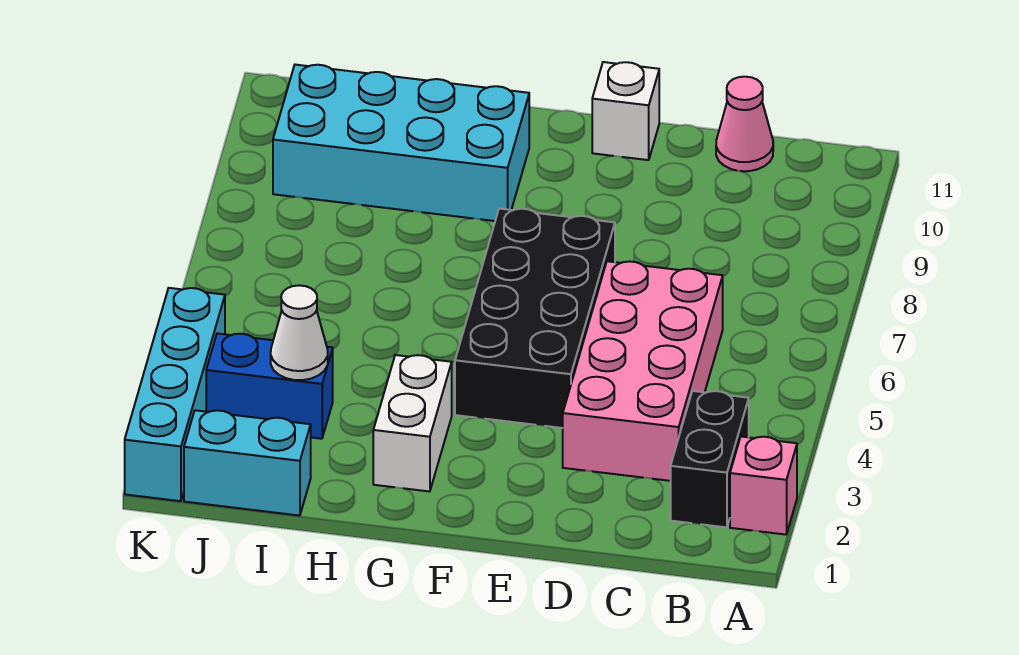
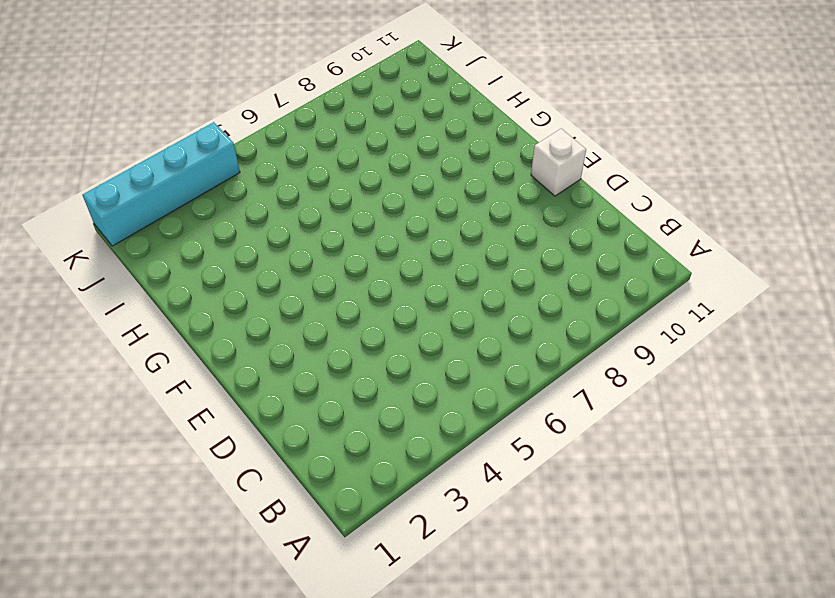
none -> pink brick A2 level 1
none -> black brick B2:B3 level 1
none -> pink brick C3:D6 level 1

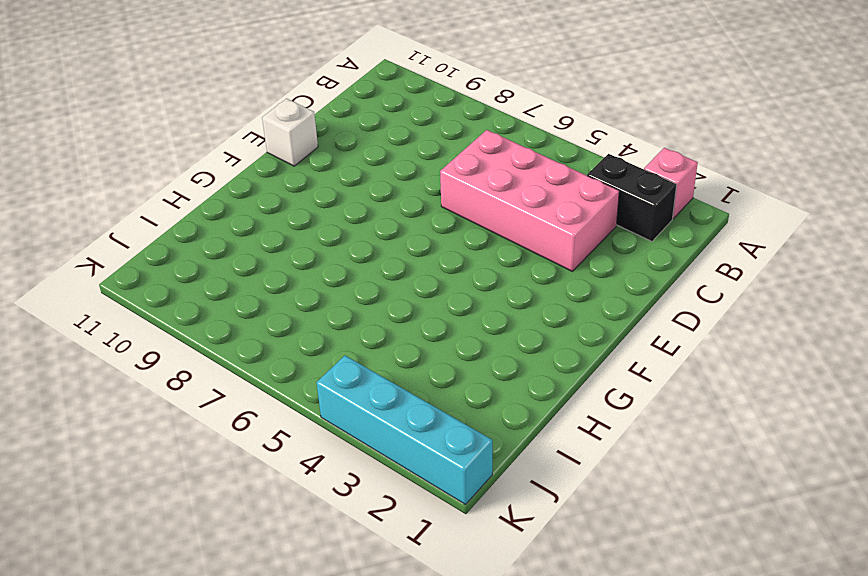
none -> pink cone C11 level 1
none -> black brick E4:F7 level 1
none -> white brick G2:G3 level 1

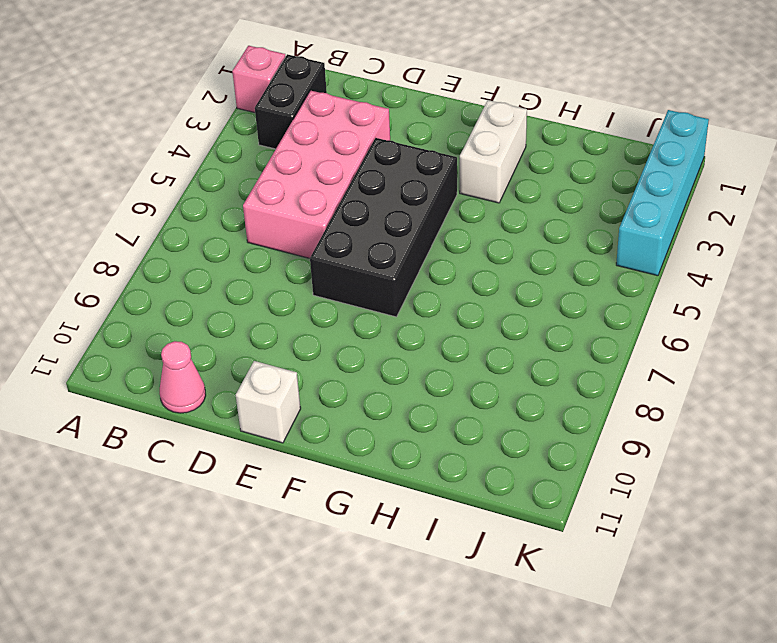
none -> cyan brick G9:J10 level 1
none -> cyan brick I1:J1 level 1
none -> blue brick I3:J3 level 1

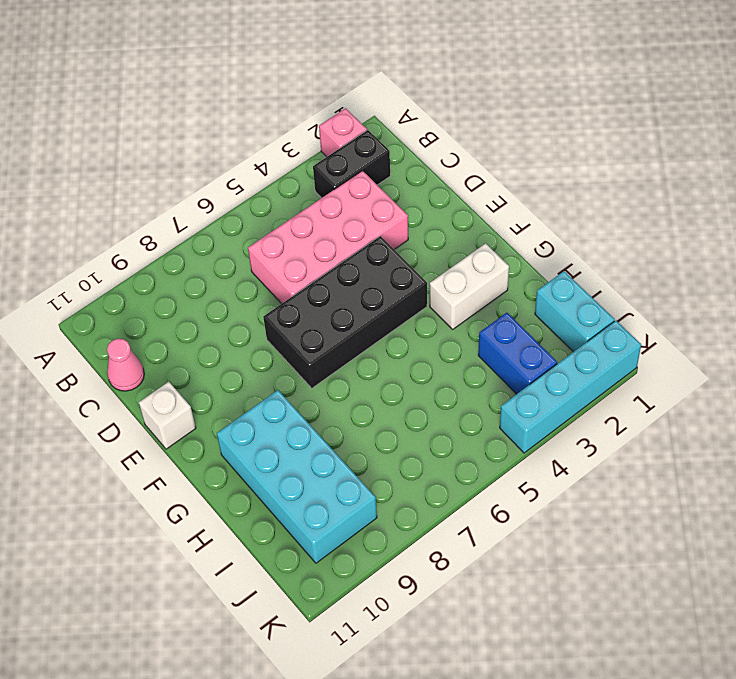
none -> white cone I3 level 2

